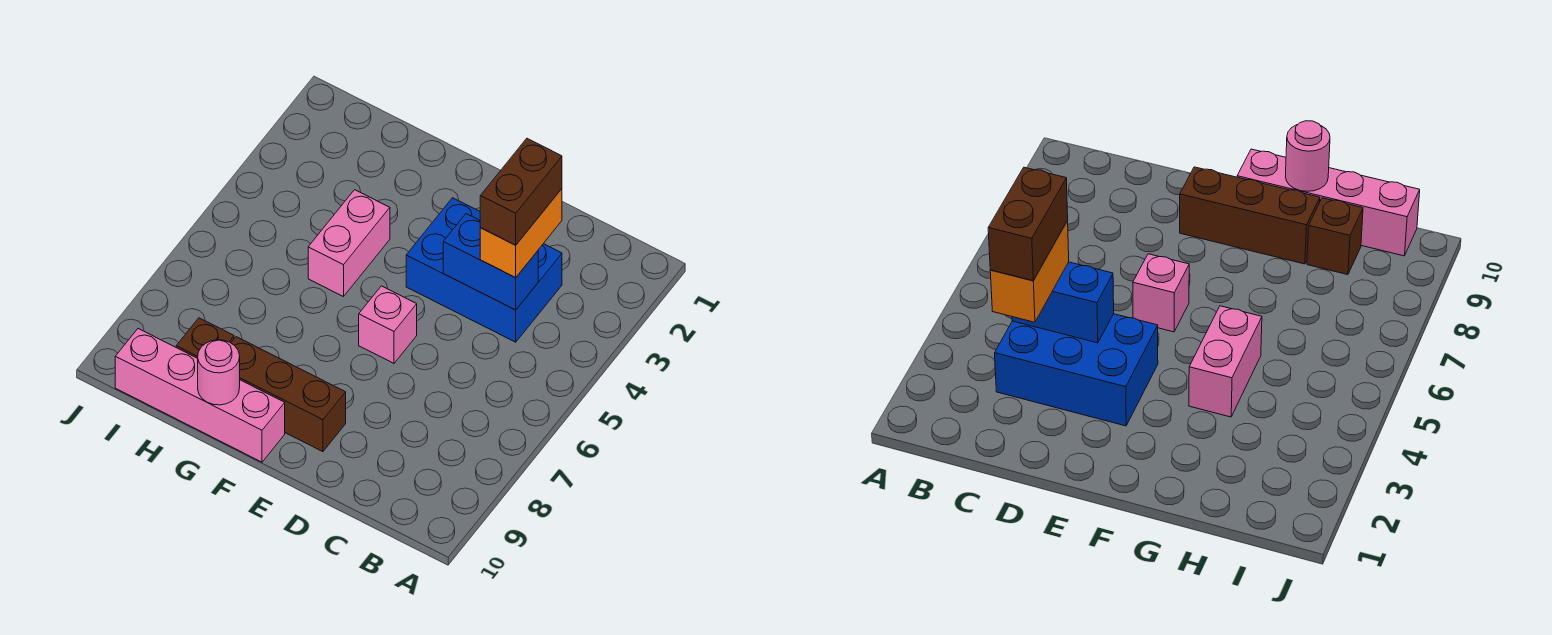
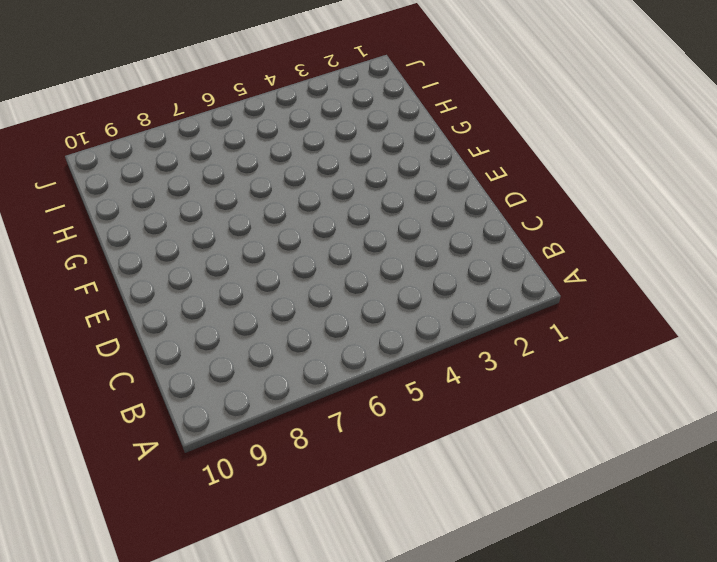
none -> blue brick C3:E4 level 1
none -> pink brick E6 level 1

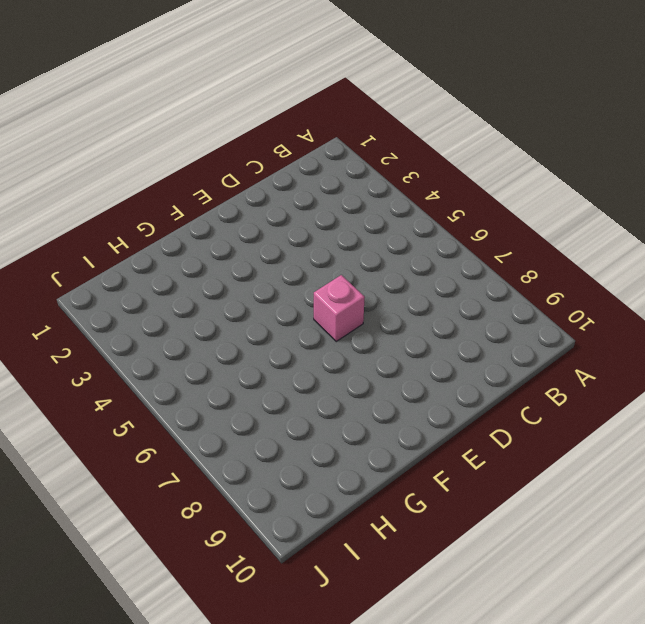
none -> blue brick C3:E4 level 1
none -> brown brick E9:G9 level 1

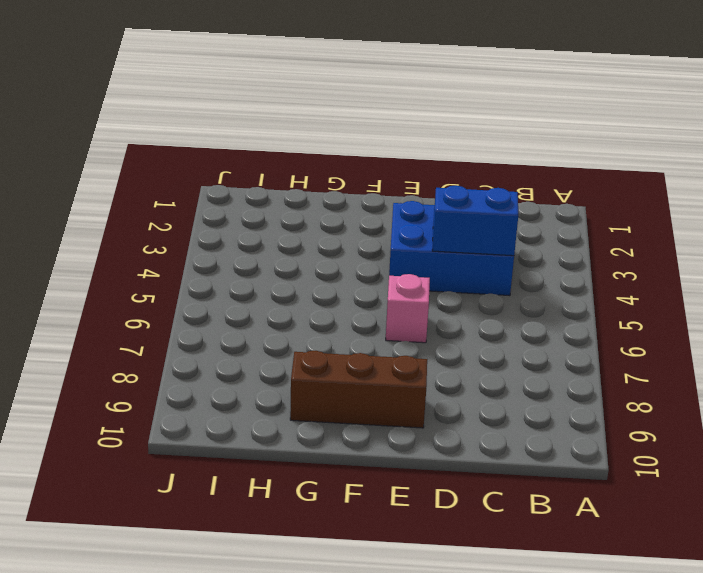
none -> pink brick F10:I10 level 1
none -> pink brick G4:G5 level 1

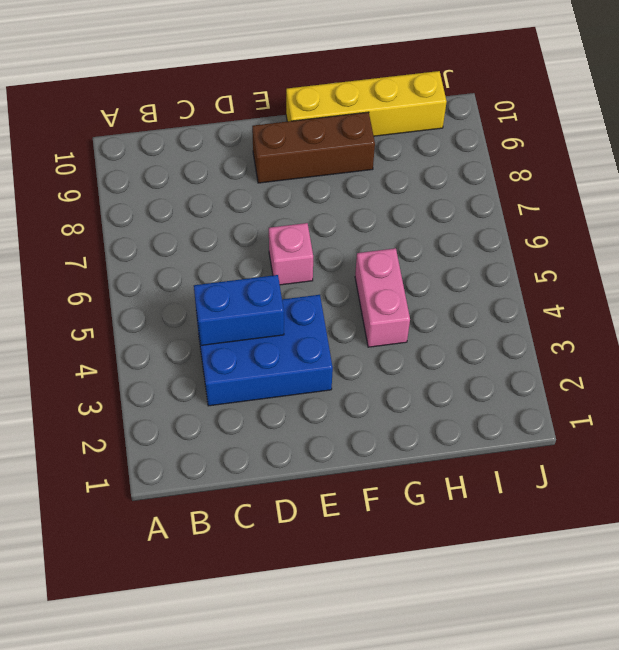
yellow brick F10:I10 level 1 -> pink brick F10:I10 level 1
none -> brown brick H9 level 1
none -> pink round brick G10 level 2

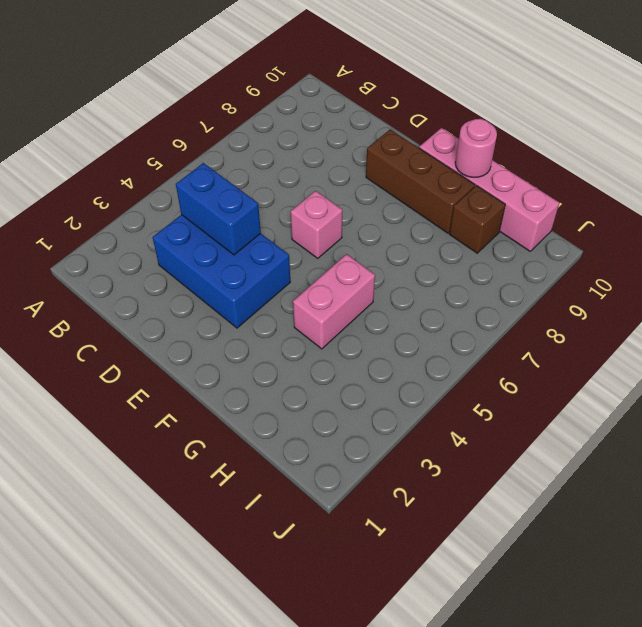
none -> orange brick C3:C4 level 3
none -> brown brick C3:C4 level 4

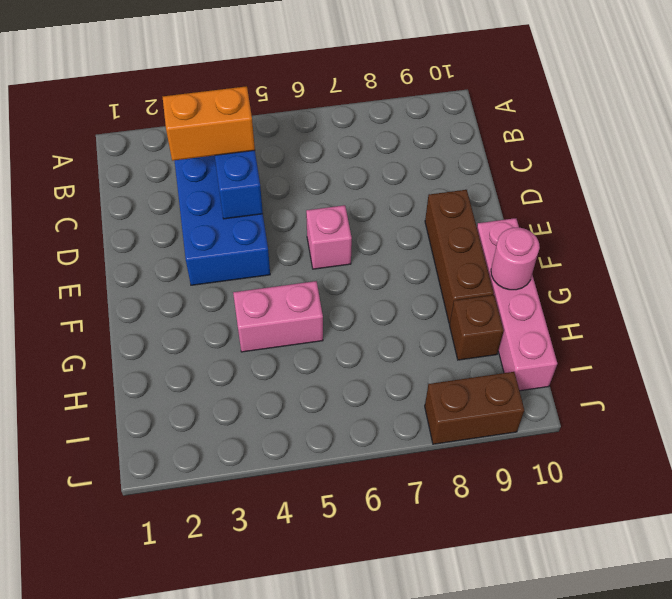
brown brick J8:J9 level 1 -> brown brick C3:C4 level 4

